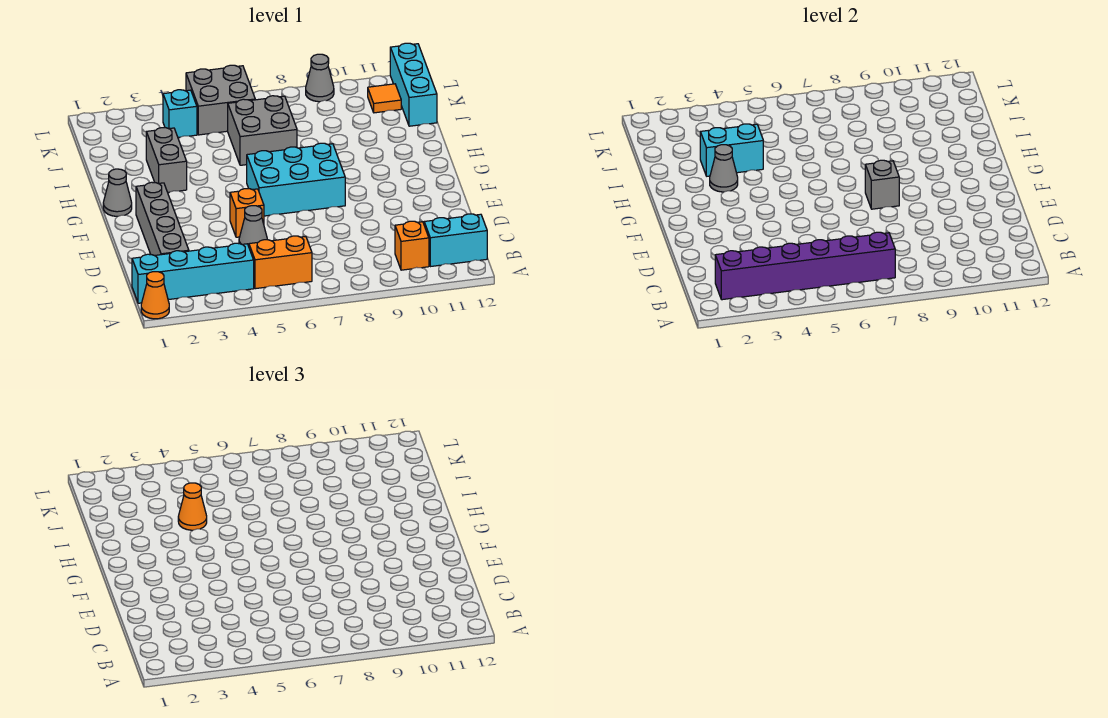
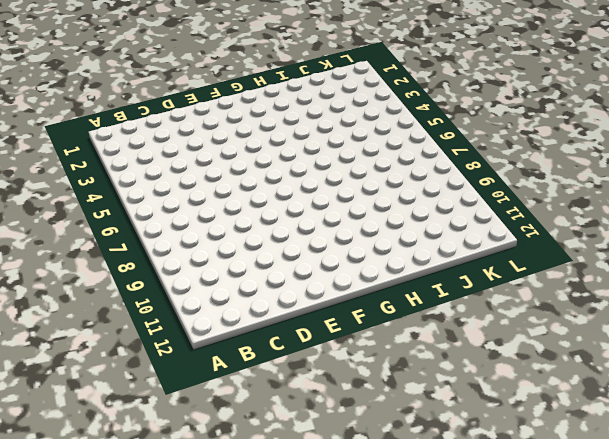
none -> orange cone A1 level 1
none -> cyan brick B1:B4 level 1
none -> orange brick B5:B6 level 1

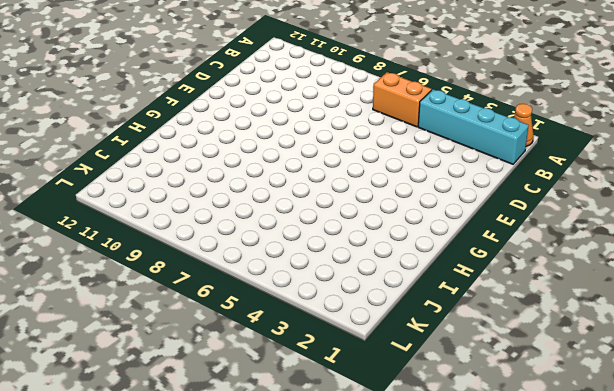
none -> orange brick B10 level 1
none -> cyan brick B11:B12 level 1
none -> grey brick C2:F2 level 1

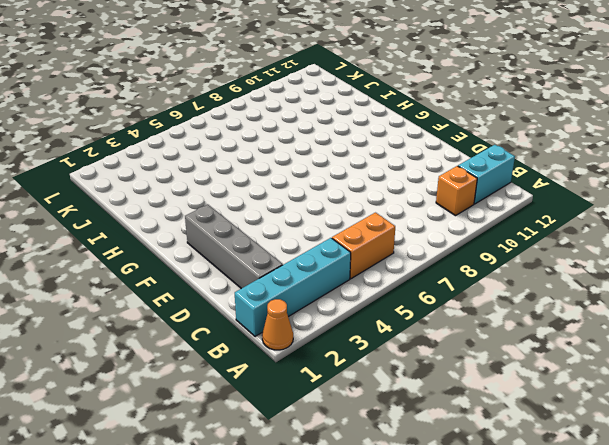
none -> grey cone D5 level 1
none -> orange brick E5 level 1
none -> cyan brick F6:G8 level 1

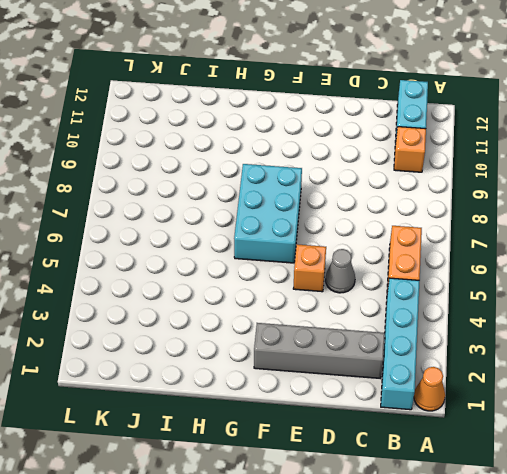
none -> grey cone G1 level 1
none -> grey brick H3:I3 level 1
none -> grey brick I6:J7 level 1

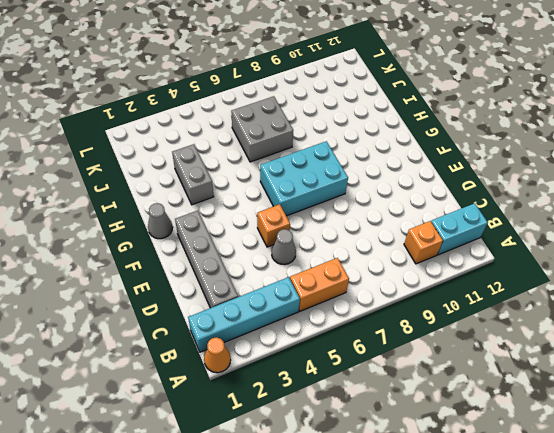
none -> cyan brick J12:L12 level 1
none -> cyan brick K4 level 1
none -> grey brick K5:L6 level 1

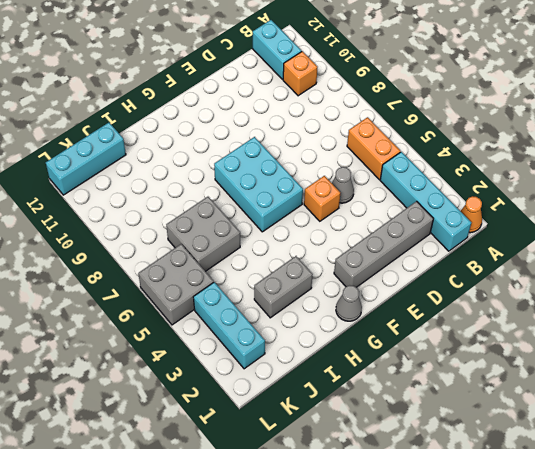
cyan brick K2:K4 level 1 -> cyan brick K4 level 1
none -> orange tile K11 level 1
none -> grey cone L9 level 1
none -> purple brick B2:B7 level 2

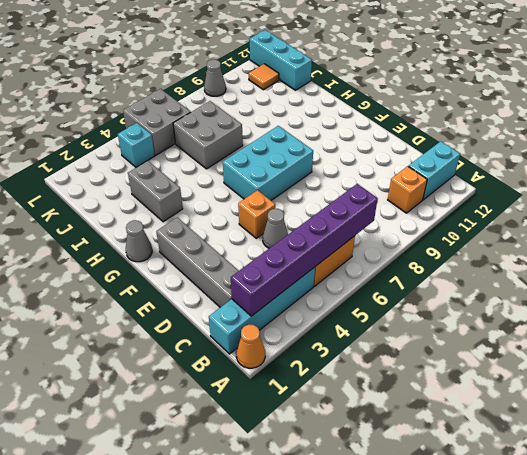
none -> grey brick F8 level 2
none -> grey cone H3 level 2
none -> cyan brick I3:I4 level 2

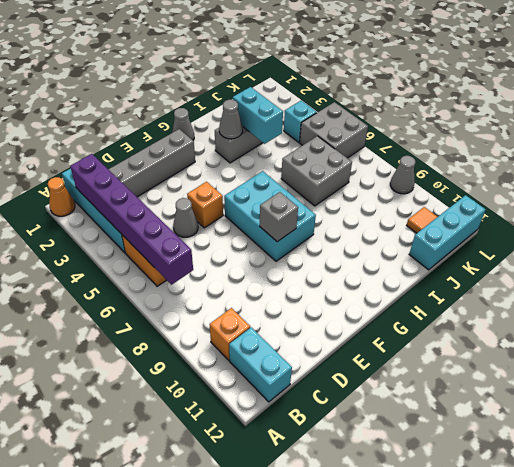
none -> orange cone I4 level 3

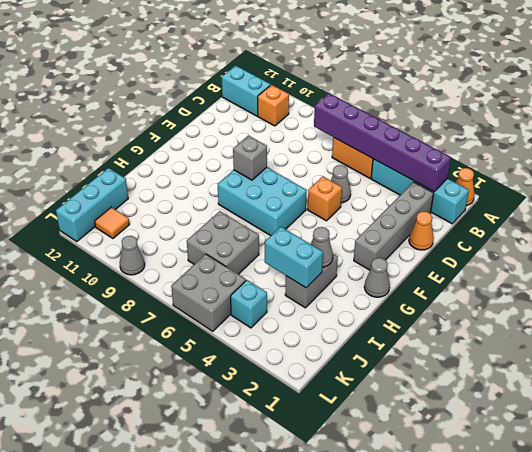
orange cone D1 level 1 -> orange cone I4 level 3

